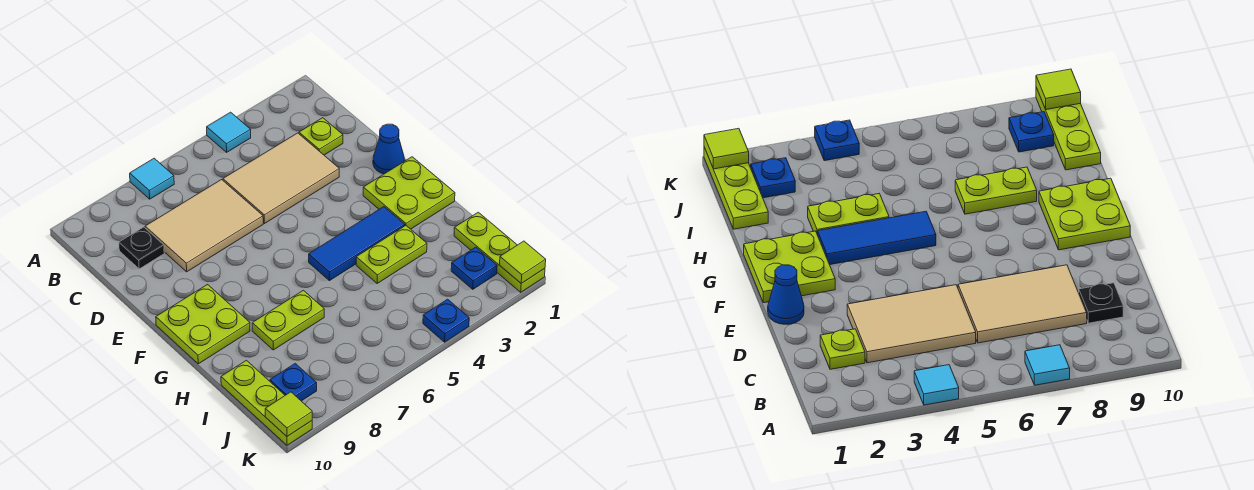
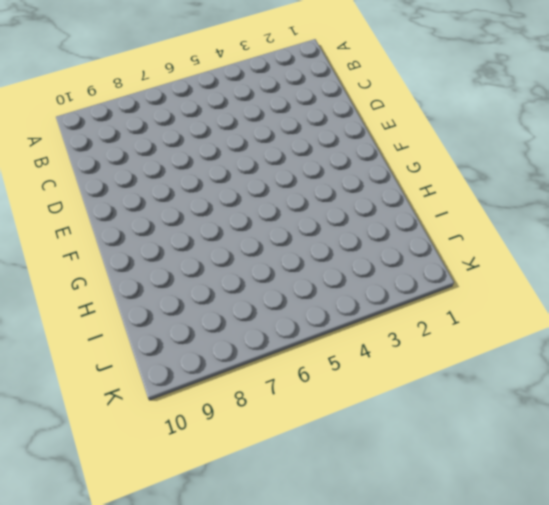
none -> cyan tile A4 level 1
none -> cyan tile A7 level 1
none -> lime plate C2 level 1

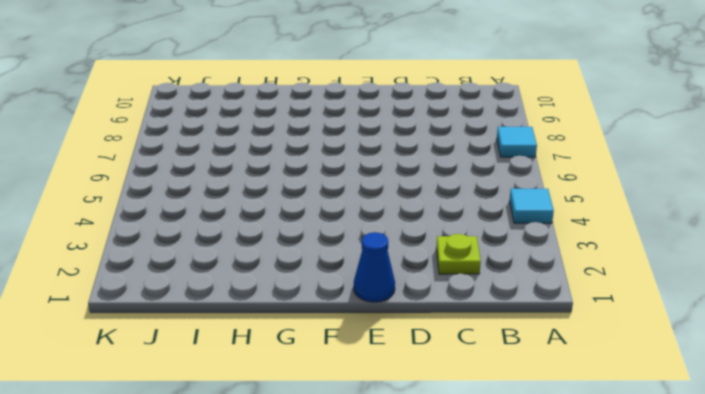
none -> tan tile C3:D5 level 1
none -> tan tile C6:D8 level 1
none -> black plate C9 level 1

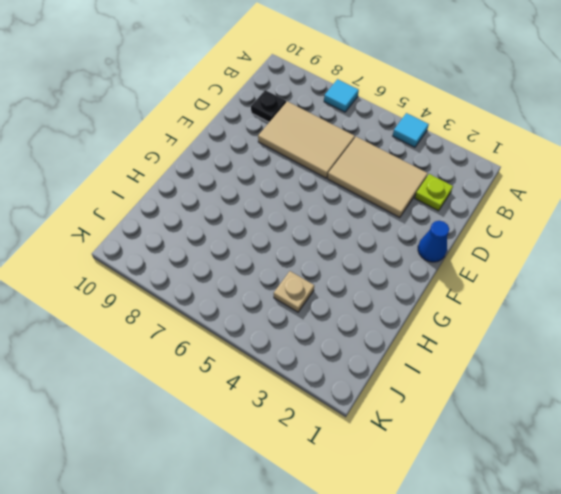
tan plate I4 level 1 -> none
none -> lime plate F1:G2 level 1
none -> lime plate F9:G10 level 1
none -> blue tile G3:G5 level 1

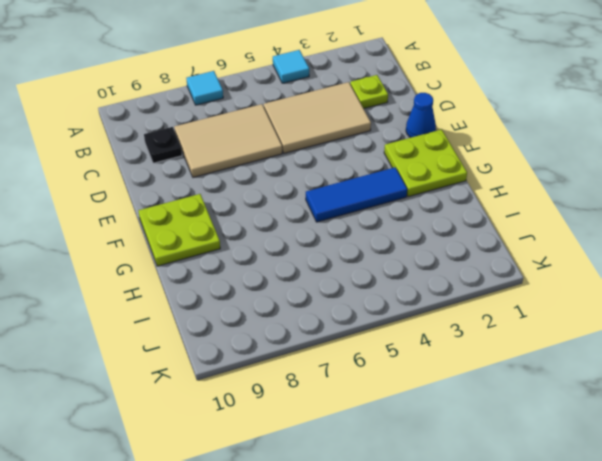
none -> lime plate H3:H4 level 1
none -> lime plate H7:H8 level 1
none -> lime plate I1:K1 level 1

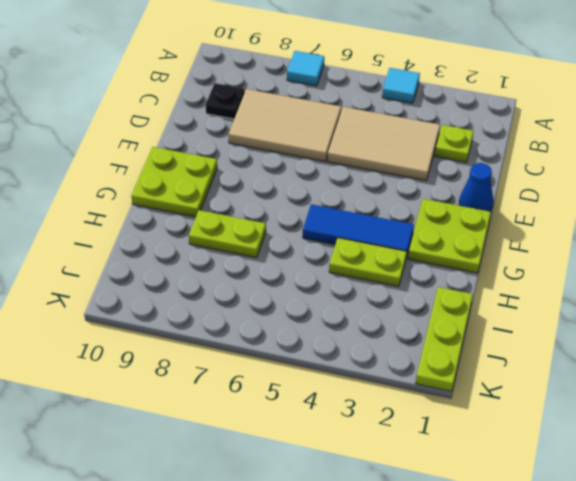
none -> lime plate I10:K10 level 1
none -> blue plate J2 level 1
none -> blue plate J9 level 1

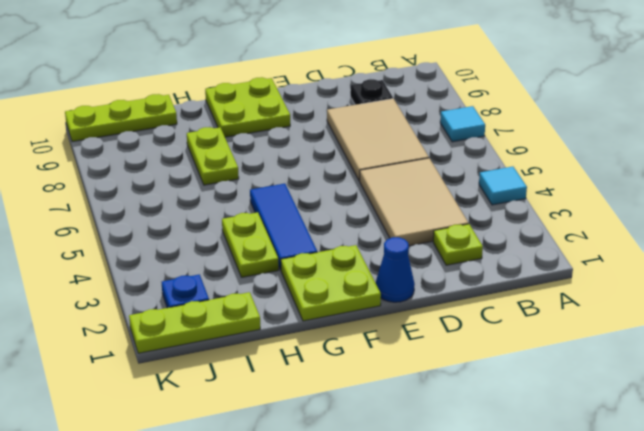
none -> blue plate J9 level 1
none -> blue plate K4 level 1
none -> lime tile K1 level 2

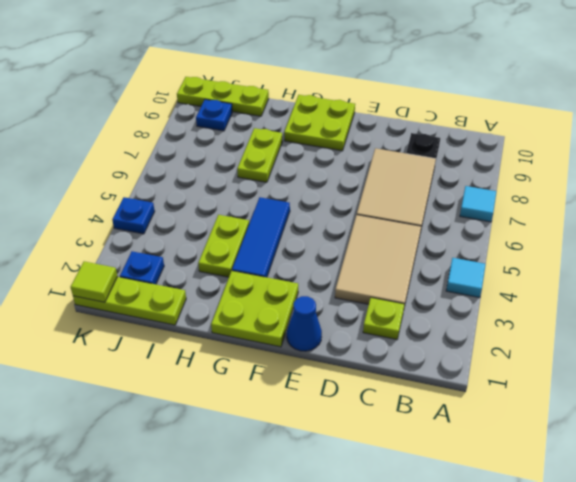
none -> lime tile K10 level 2

